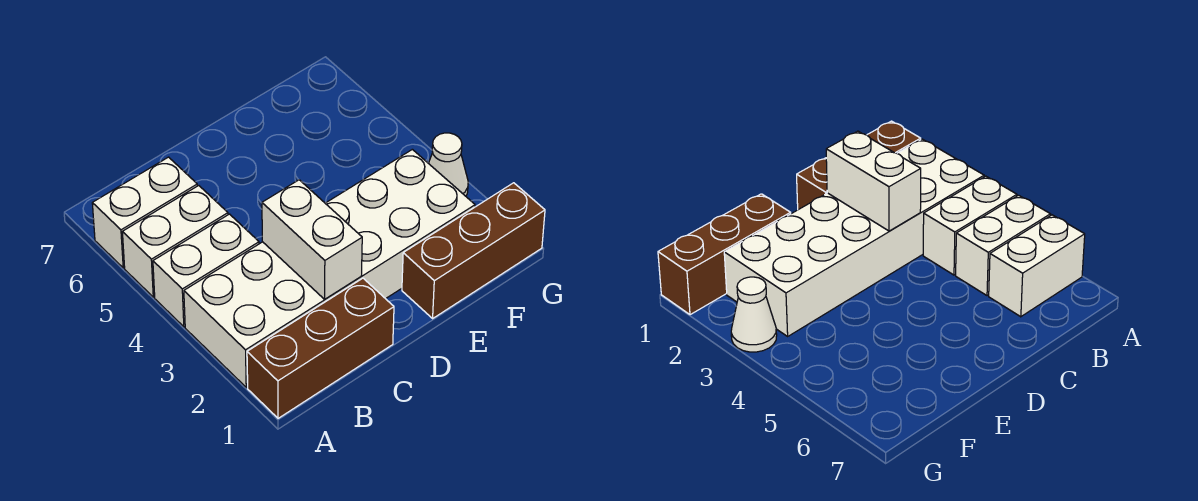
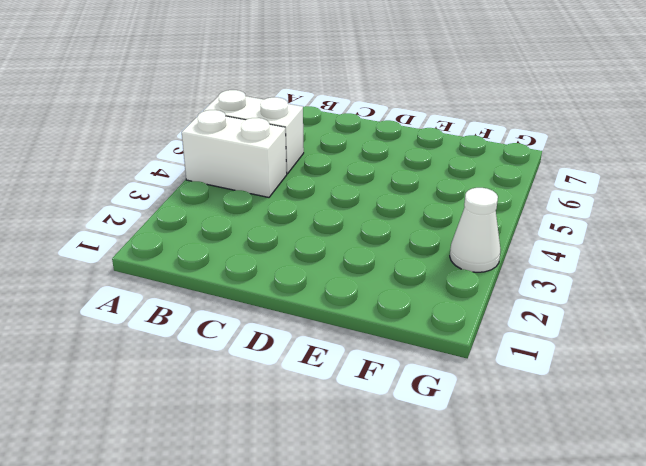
none -> brown brick A1:C1 level 1
none -> white brick A2:F3 level 1

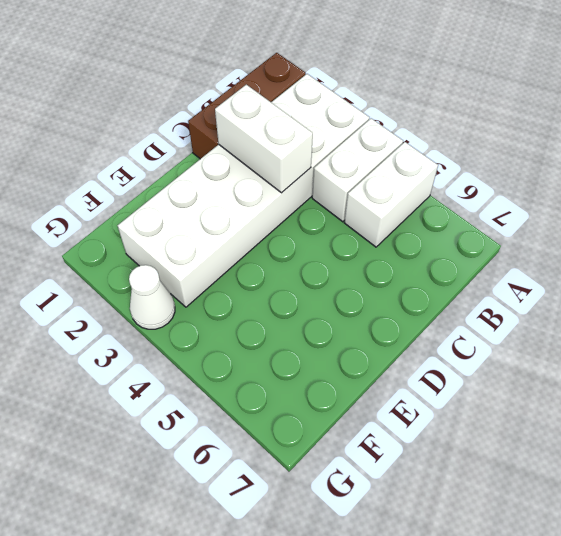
none -> white brick A6:B6 level 1
none -> brown brick E1:G1 level 1

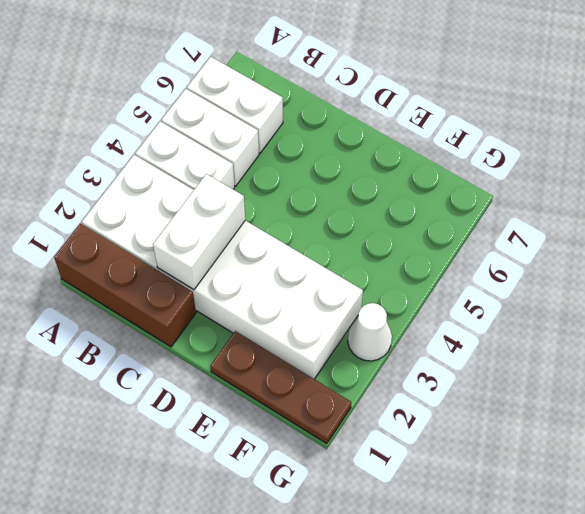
brown plate E1:G1 level 1 -> brown brick E1:G1 level 1

